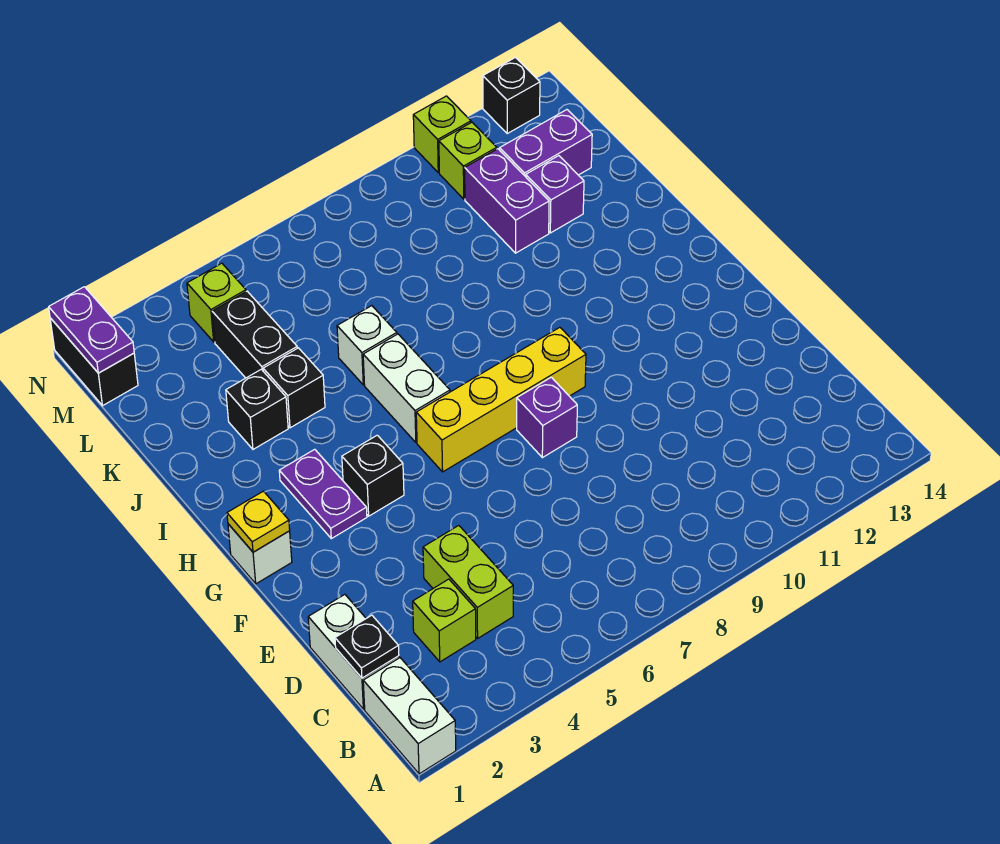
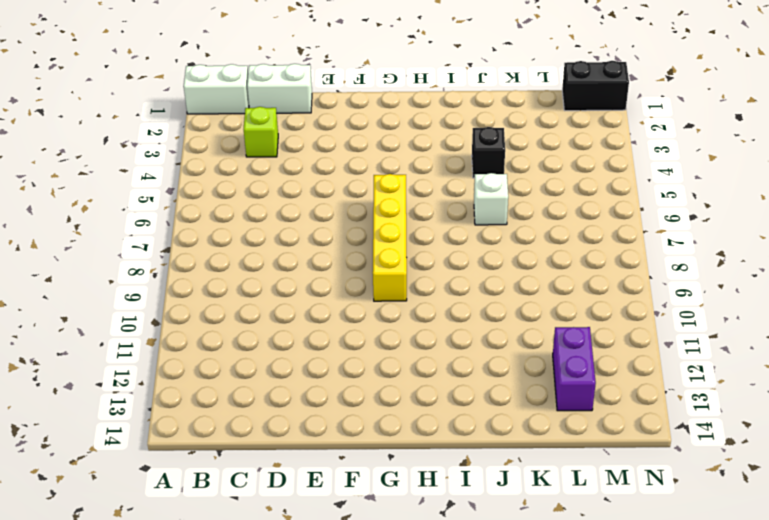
none -> lime brick C4:D4 level 1
none -> purple brick F8 level 1
none -> white brick G1 level 1

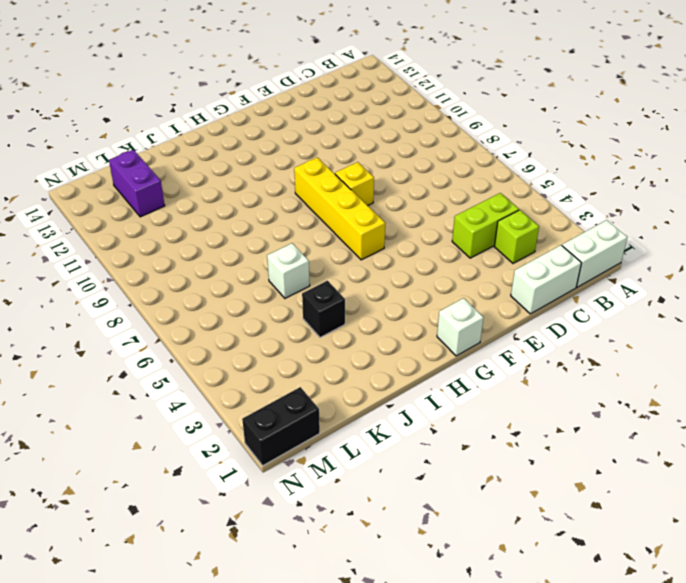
yellow brick F8 level 1 -> purple brick F8 level 1
none -> purple plate G3:H3 level 1
none -> black brick G4 level 1
none -> white brick H6:I6 level 1

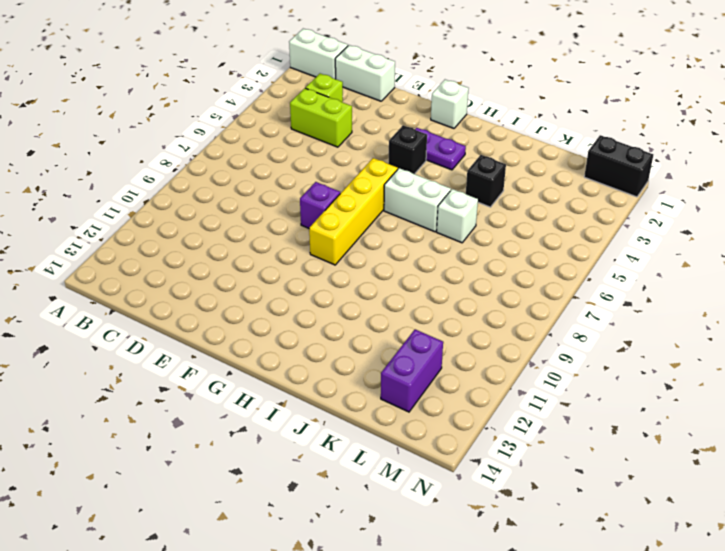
none -> black brick J3 level 1
none -> black brick K4:L4 level 1
none -> purple brick K11:L11 level 1

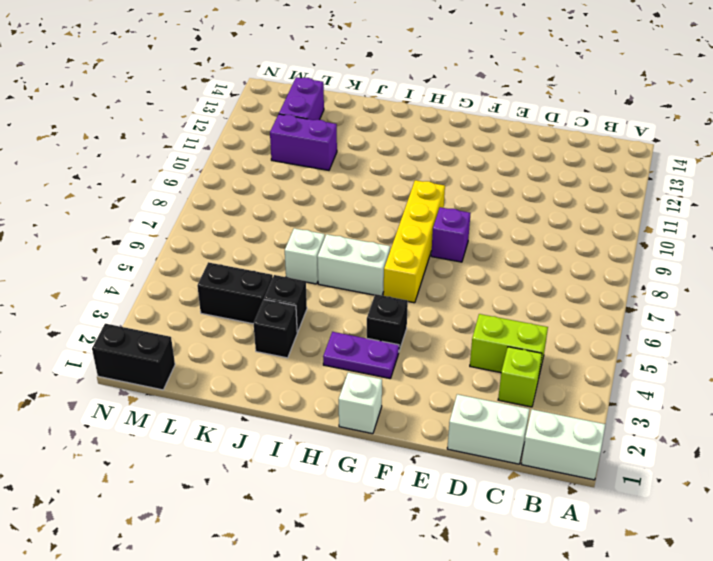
none -> purple brick K12 level 1
none -> lime brick M4 level 1
none -> lime brick M11 level 1

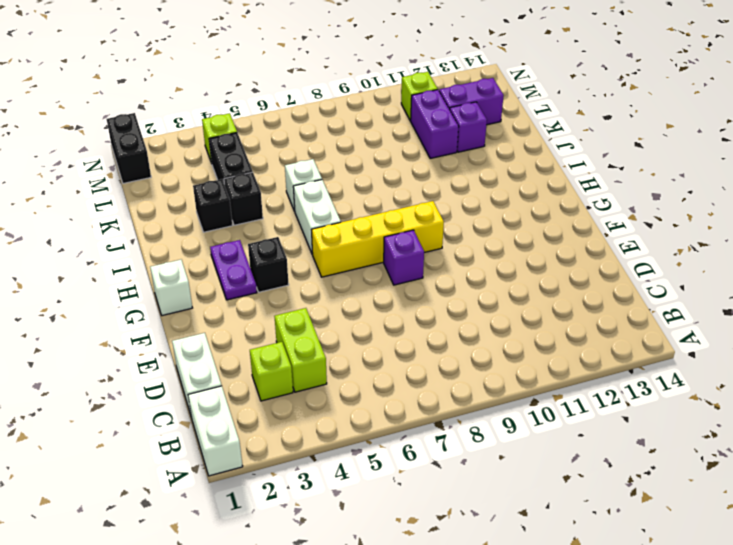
none -> lime brick N11 level 1
none -> black brick N13 level 1
none -> black plate C1 level 2

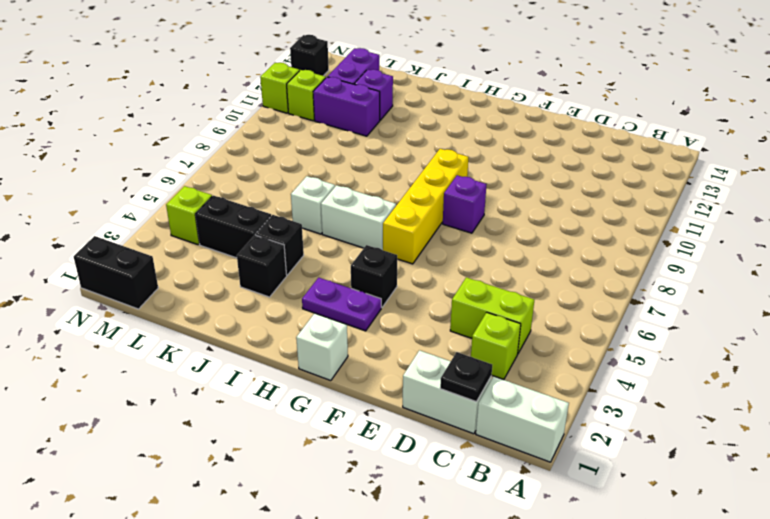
none -> yellow plate G1 level 2
none -> purple plate M1:N1 level 2

